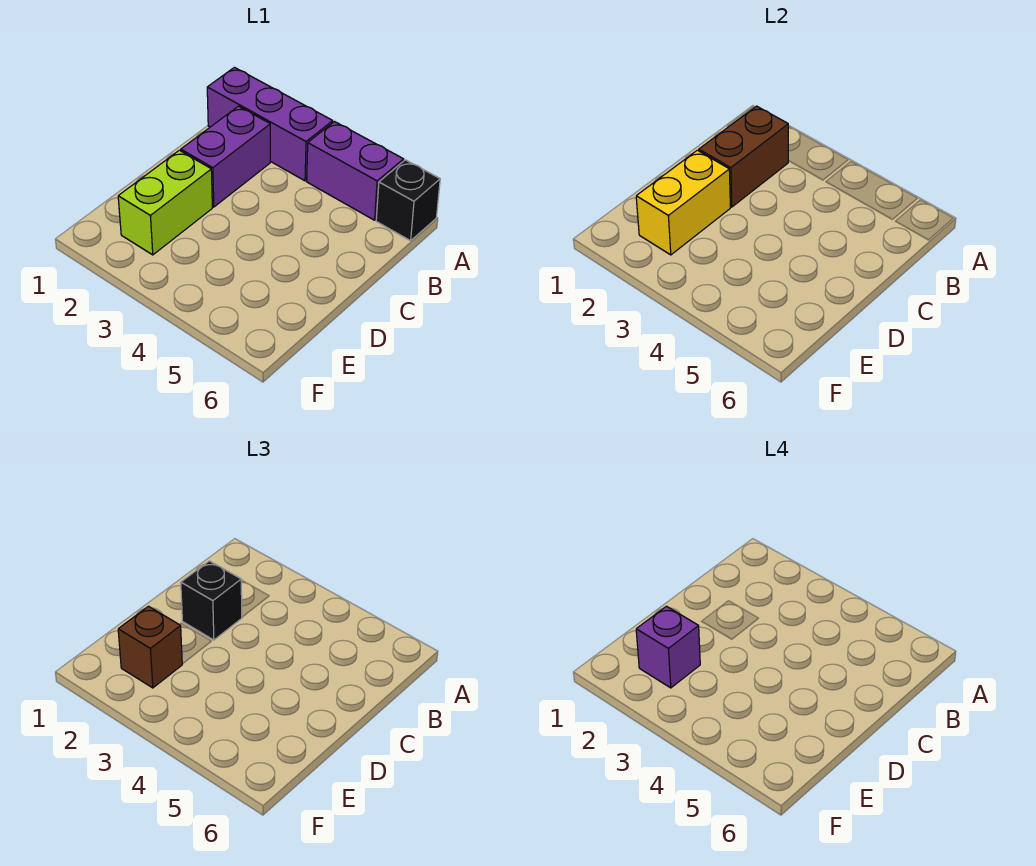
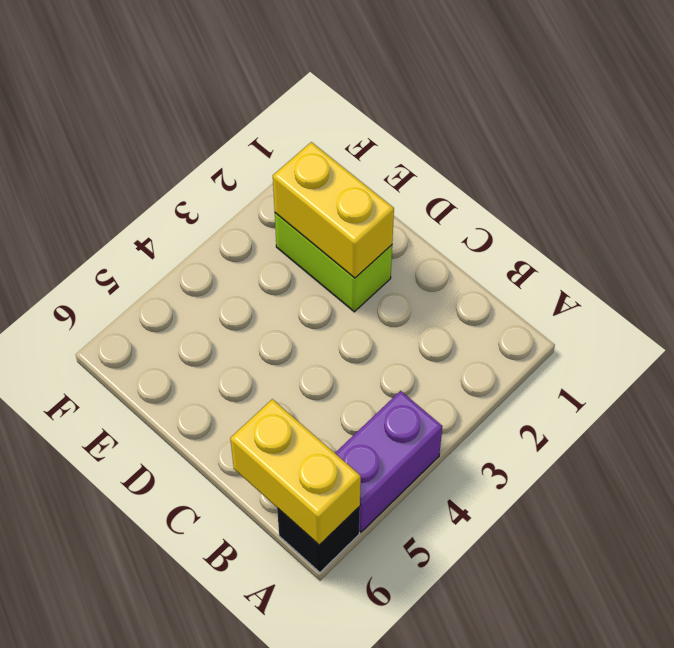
yellow brick A6:B6 level 2 -> none
none -> purple brick A1:A3 level 1
none -> purple brick B2:C2 level 1

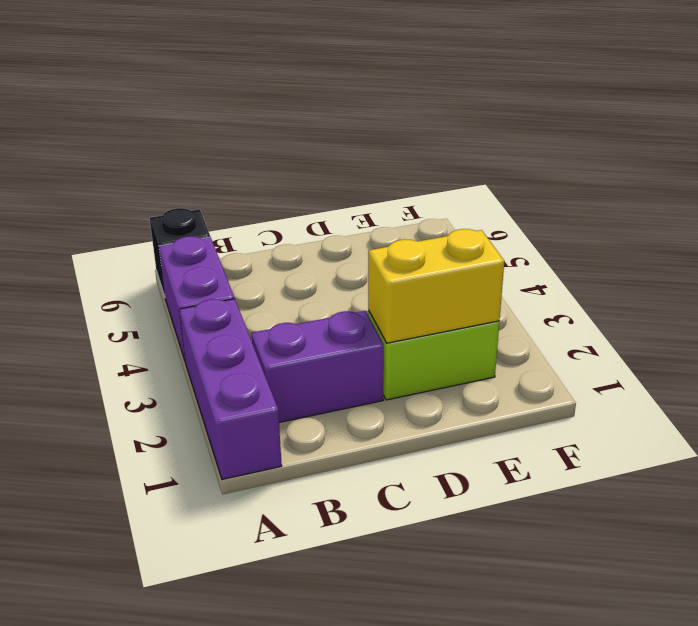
none -> brown brick B2:C2 level 2
none -> black brick C2 level 3

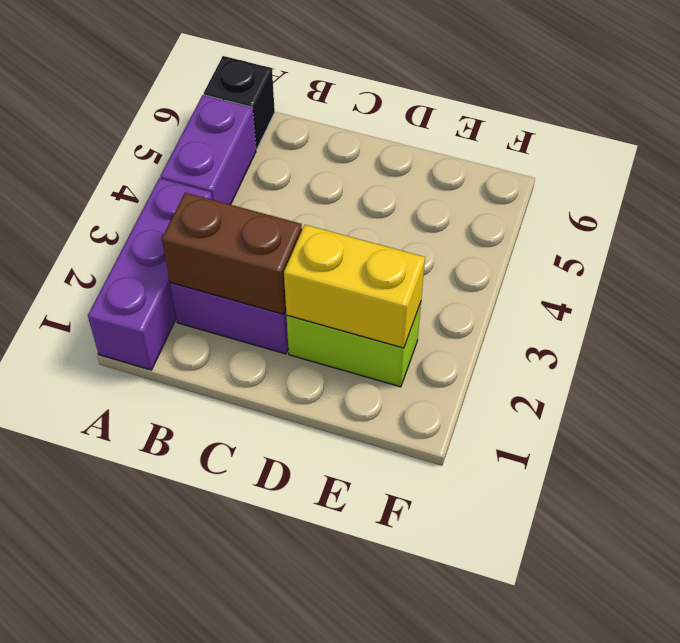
none -> black brick C2 level 3
none -> brown brick E2 level 3

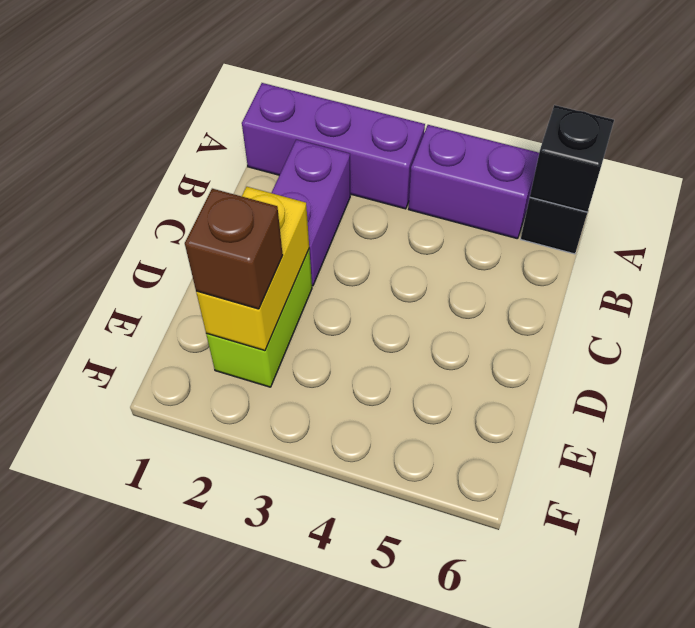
black brick A6 level 2 -> black brick C2 level 3
none -> brown brick B2:C2 level 2
none -> purple brick E2 level 4

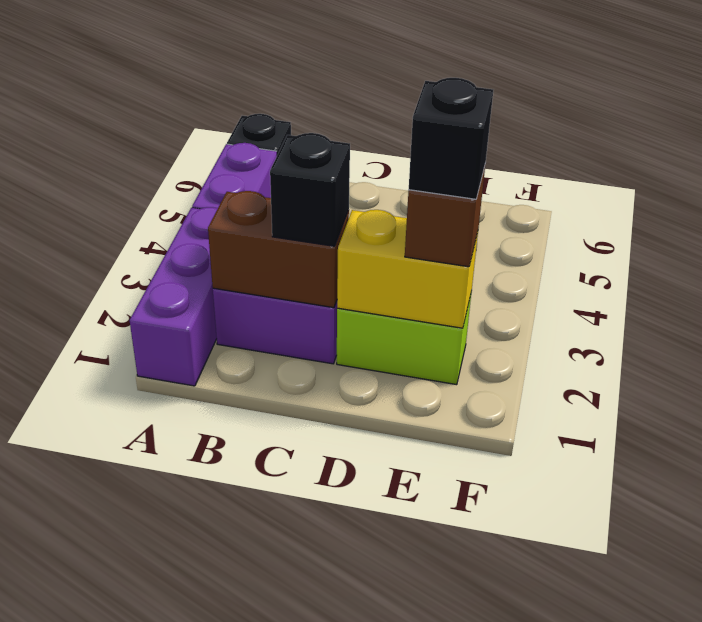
black brick E2 level 4 -> purple brick E2 level 4

